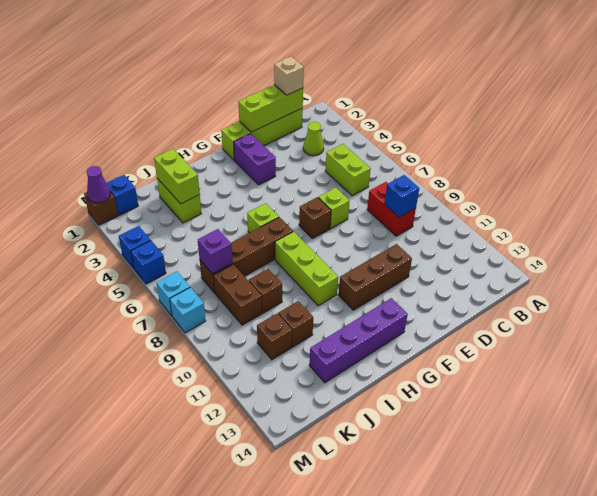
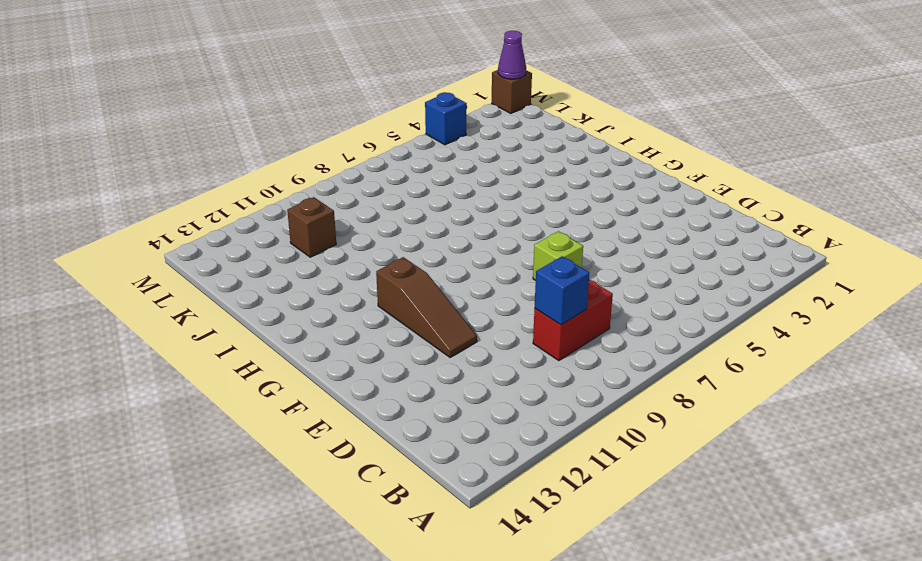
brown slope E11:G11 level 1 top G -> brown brick E11:G11 level 1
none -> lime brick C1:F1 level 1
none -> lime cone C3 level 1
none -> lime brick C5:C6 level 1

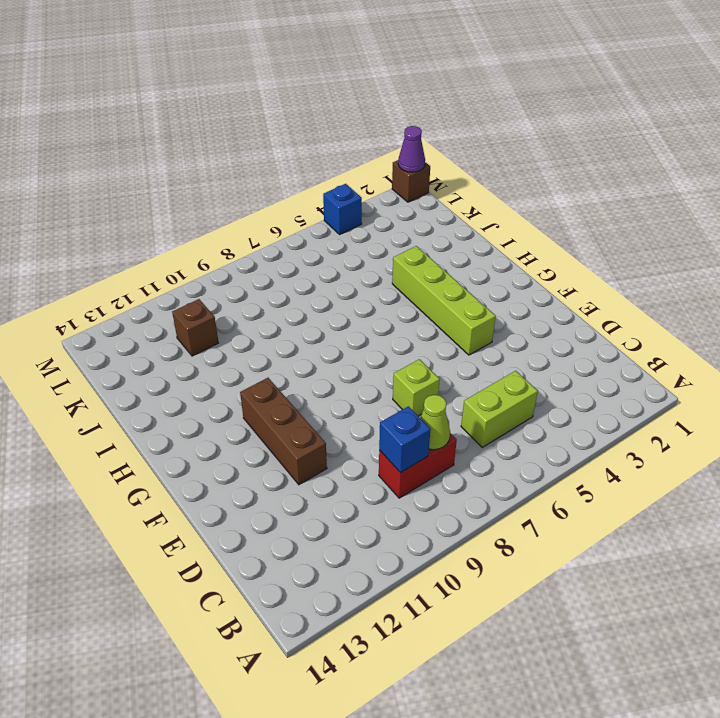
lime cone C8 level 2 -> lime cone C3 level 1
lime brick F4:I4 level 1 -> lime brick C1:F1 level 1
none -> purple brick F2:F3 level 1
none -> brown brick F7 level 1
none -> purple brick G13:J13 level 1

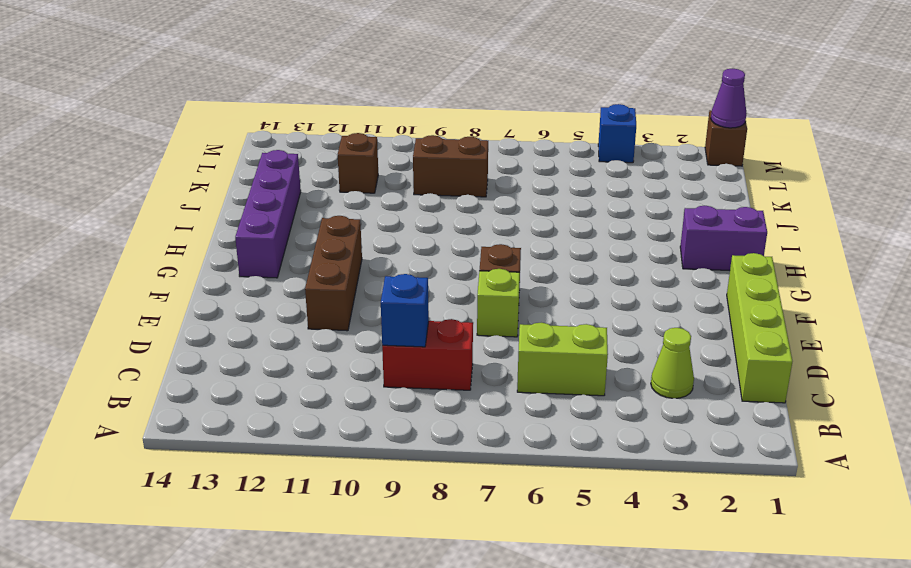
purple brick H1:H2 level 1 -> purple brick F2:F3 level 1
none -> lime brick H6 level 1
none -> brown brick H7:K7 level 1
none -> lime brick H8:H10 level 1

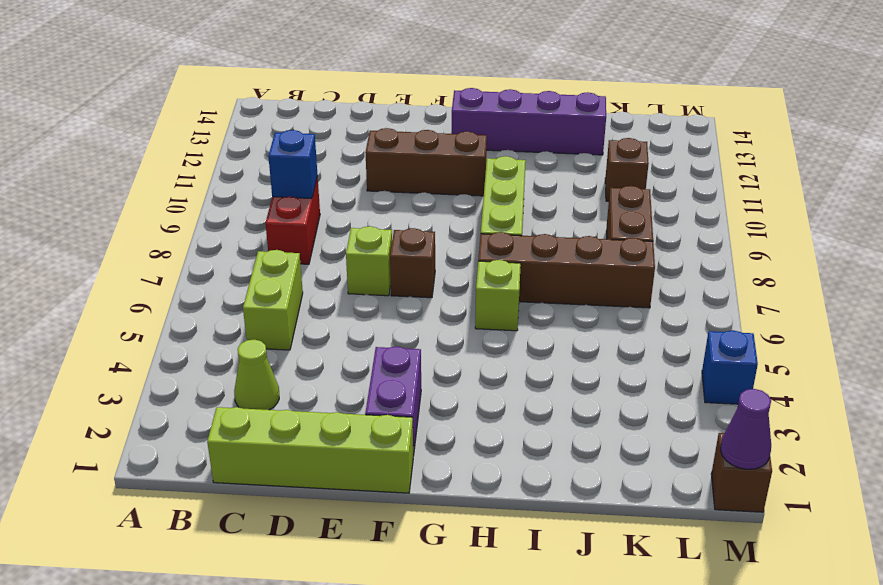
none -> lime brick J2:J3 level 1
none -> brown brick J9 level 1
none -> brown brick J11 level 1

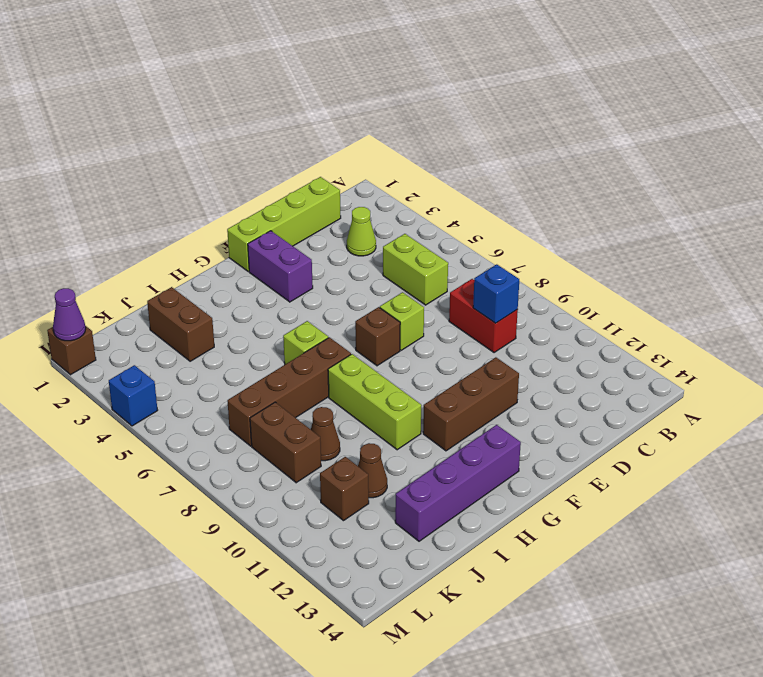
brown brick J2:J3 level 1 -> lime brick J2:J3 level 1
brown cone J9 level 1 -> brown brick J9 level 1
brown cone J11 level 1 -> brown brick J11 level 1
none -> blue brick L1 level 1
none -> blue brick M5 level 1
none -> cyan brick M7 level 1

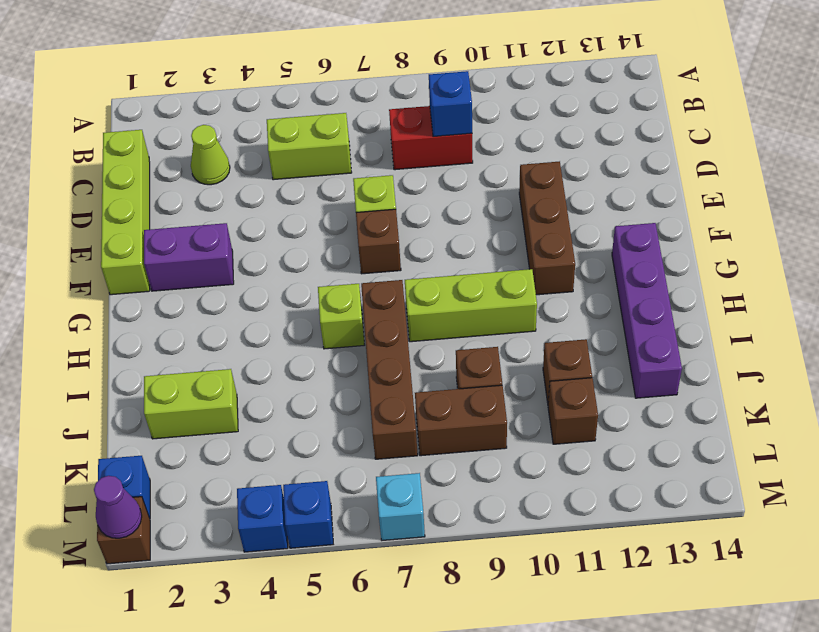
none -> cyan brick M8 level 1
none -> lime brick C1:E1 level 2
none -> lime brick J2:J3 level 2

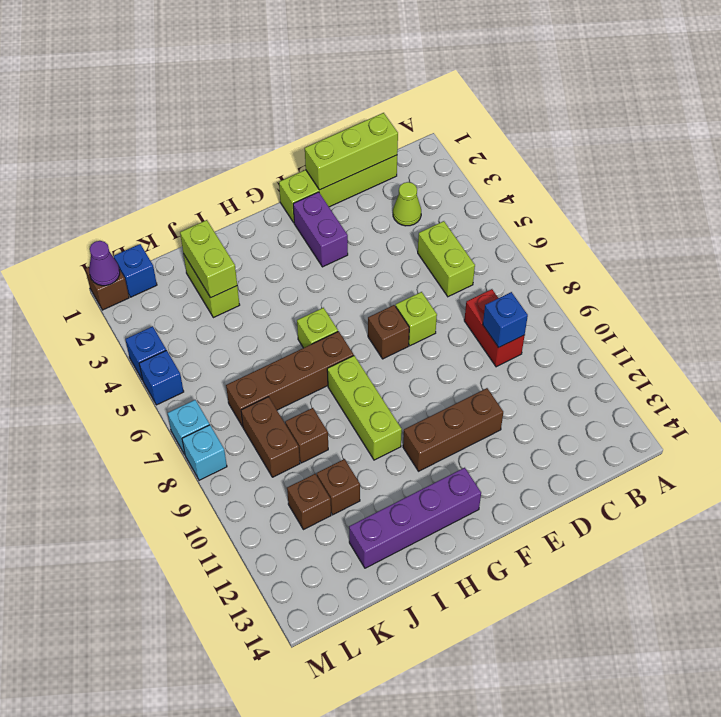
none -> purple brick K7 level 2
none -> tan brick C1 level 3

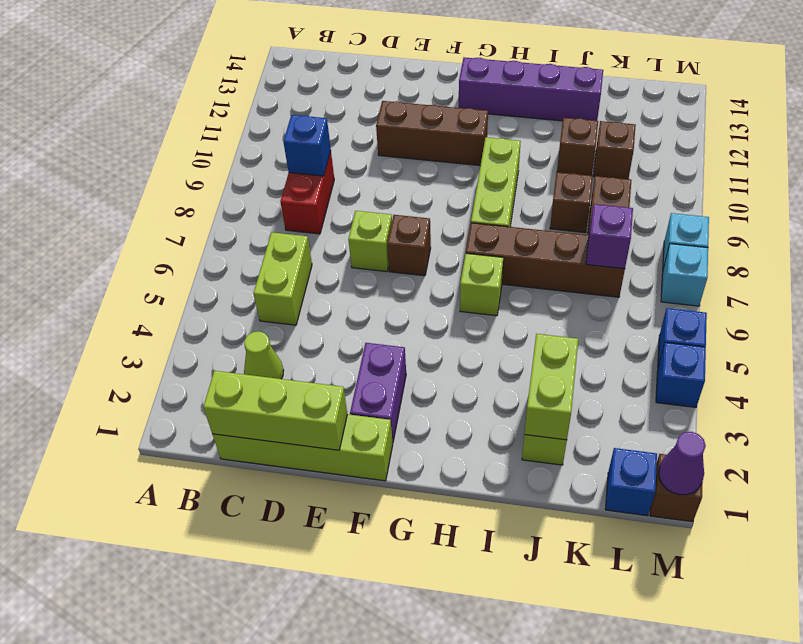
none -> tan brick C1 level 3

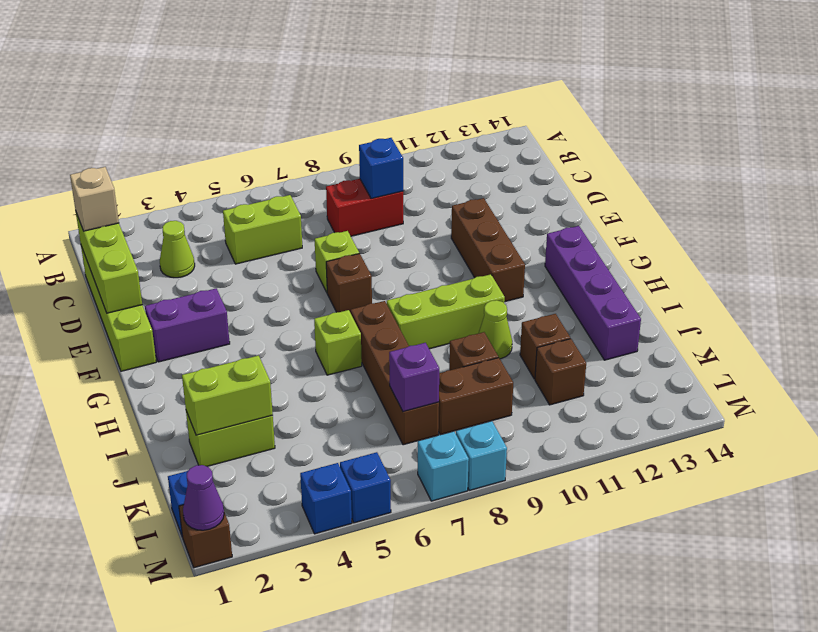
lime cone I10 level 1 -> none

